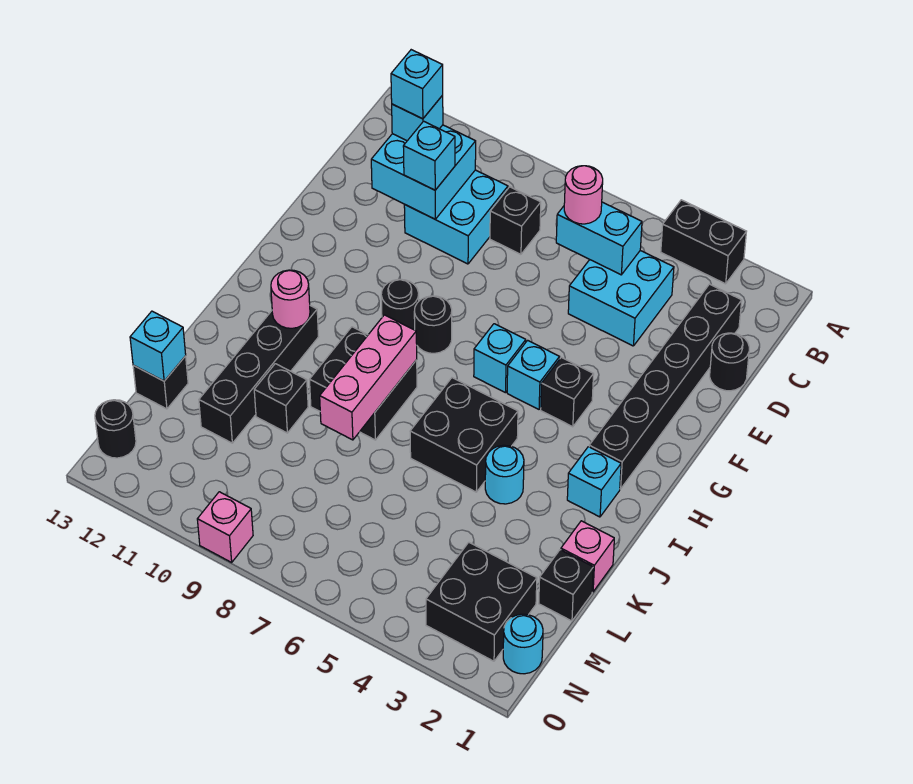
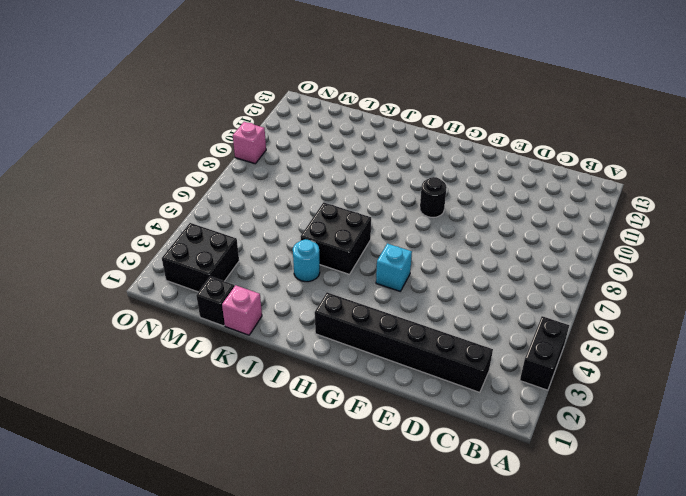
none -> cyan brick C4:D5 level 1
none -> black brick C8 level 1
none -> cyan brick C9:D10 level 1
none -> black round brick D1 level 1

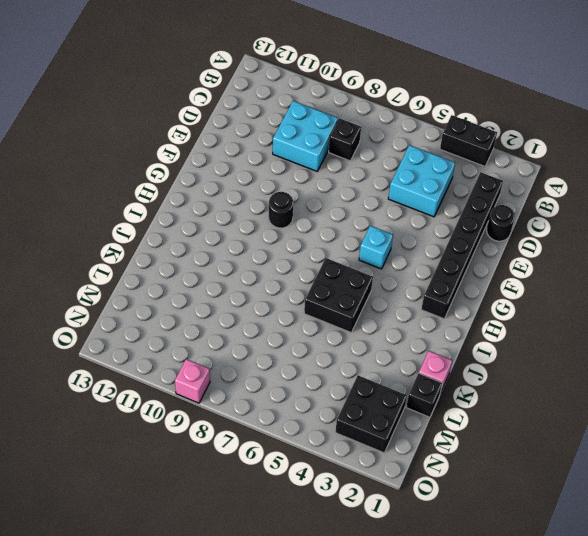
none -> black brick G4 level 1
none -> cyan brick G6 level 1
none -> black round brick G8 level 1
none -> cyan brick I2 level 1

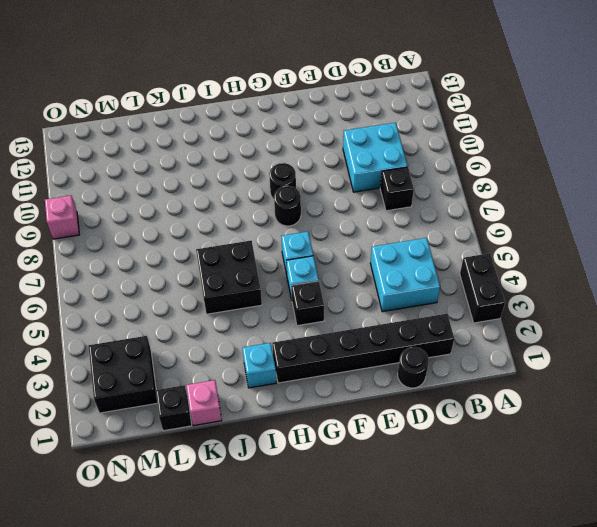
none -> black brick I8:J9 level 1
none -> black brick I11:L11 level 1
none -> cyan round brick J4 level 1
none -> black brick K10 level 1

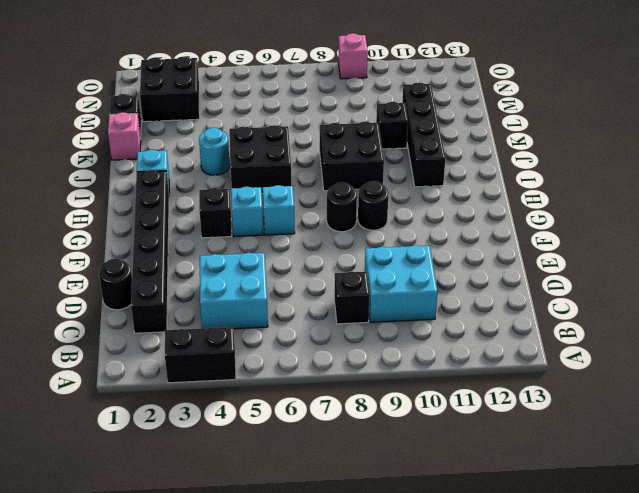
none -> black brick L13 level 1
none -> cyan round brick N1 level 1
none -> black round brick N13 level 1
none -> cyan brick C5:C6 level 2

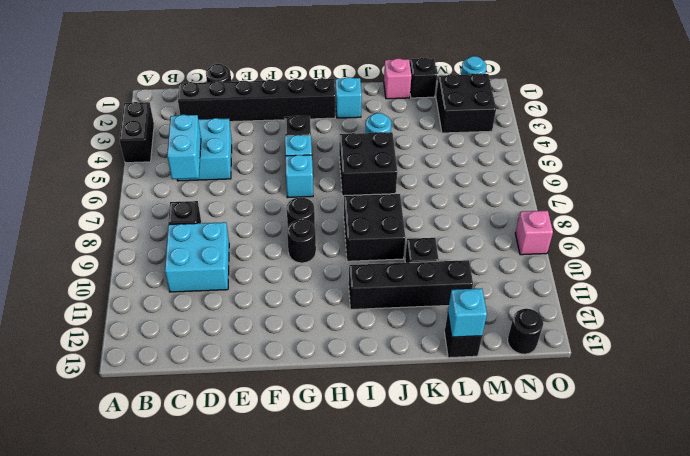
none -> cyan brick C10:D11 level 2
none -> pink brick I8:K8 level 2
none -> pink round brick I11 level 2
none -> pink round brick C6 level 3

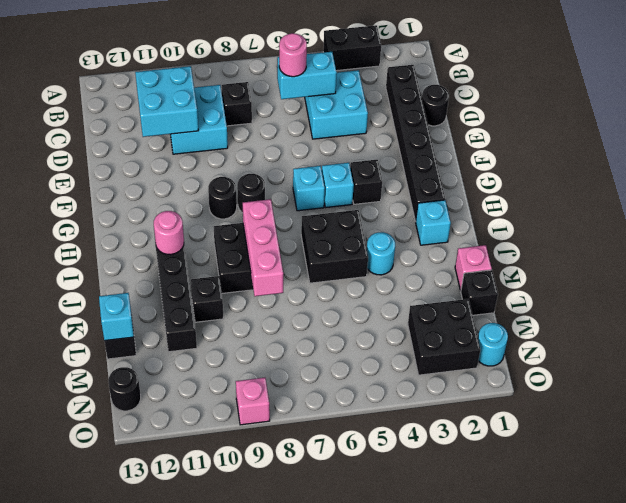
none -> cyan brick C11 level 3
none -> cyan brick D10 level 3
none -> cyan brick C11 level 4

